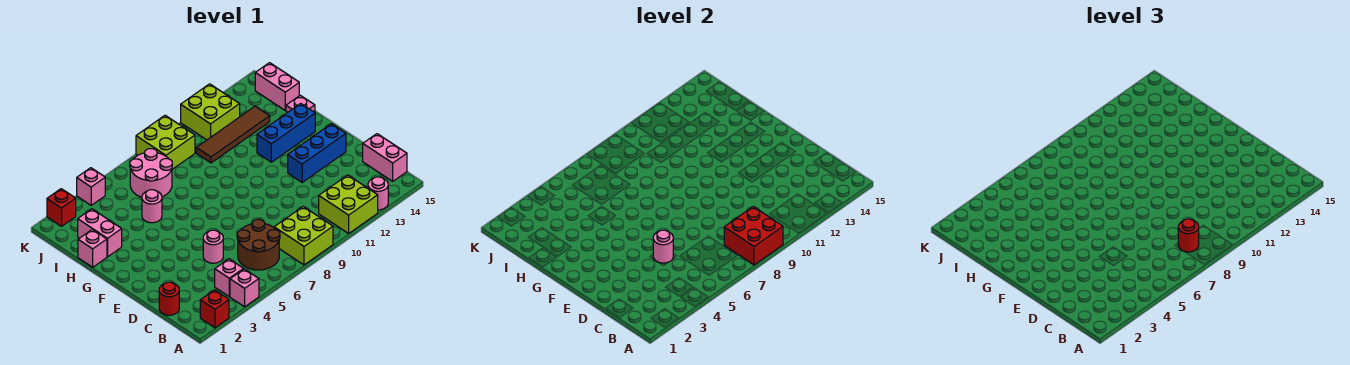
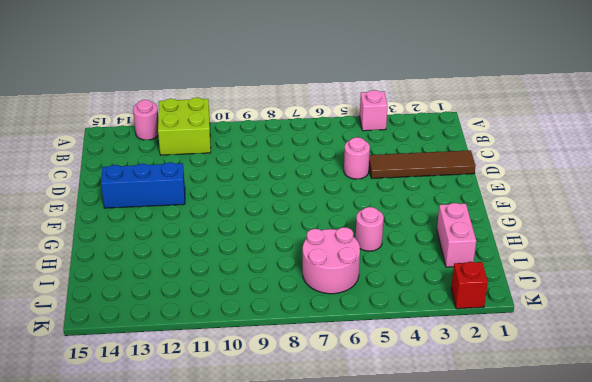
brown tile D1:D4 level 1 -> brown tile I10:I13 level 1
none -> red brick A2 level 1
none -> lime brick A8:B9 level 1
none -> pink brick B4 level 1

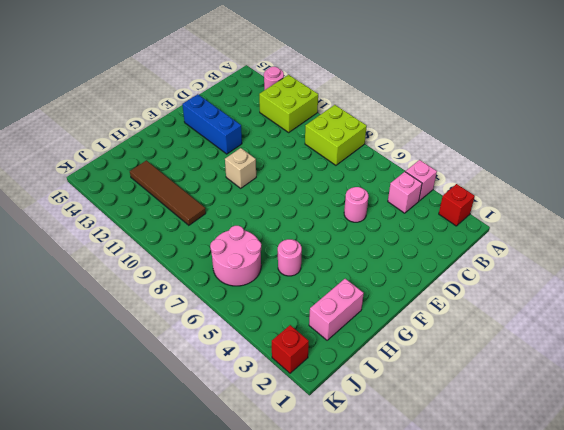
tan brick F10 level 1 -> none
none -> brown round brick B6:C7 level 1
none -> pink brick B15:C15 level 1
none -> red round brick C1 level 1

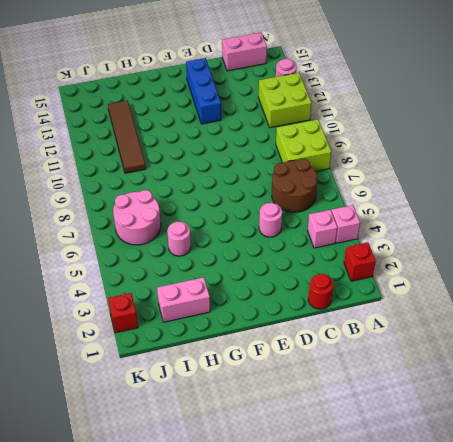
none -> blue brick G12:G14 level 1
none -> pink brick H1 level 1
none -> pink plate H15 level 1

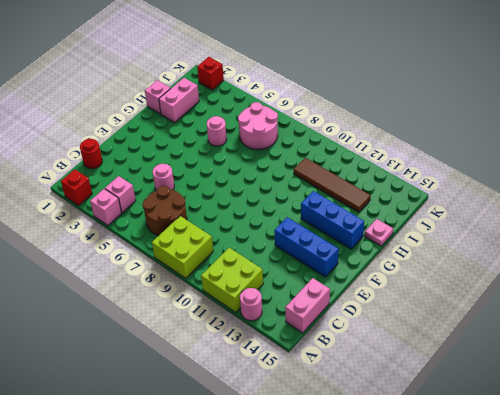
none -> pink brick I15:J15 level 1
none -> lime brick J8:K9 level 1
none -> lime brick J11:K12 level 1

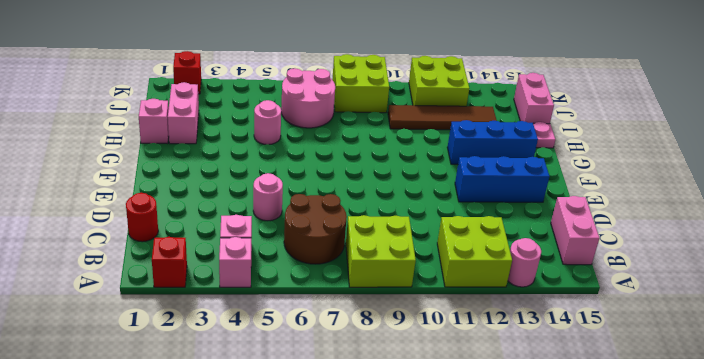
none -> pink brick K4 level 1
none -> red brick A8:B9 level 2
none -> pink round brick D5 level 2

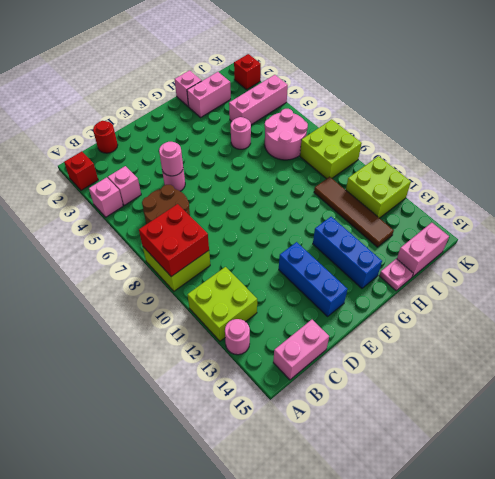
pink brick I4:K4 level 1 -> pink brick K4 level 1
none -> red round brick B8 level 3

